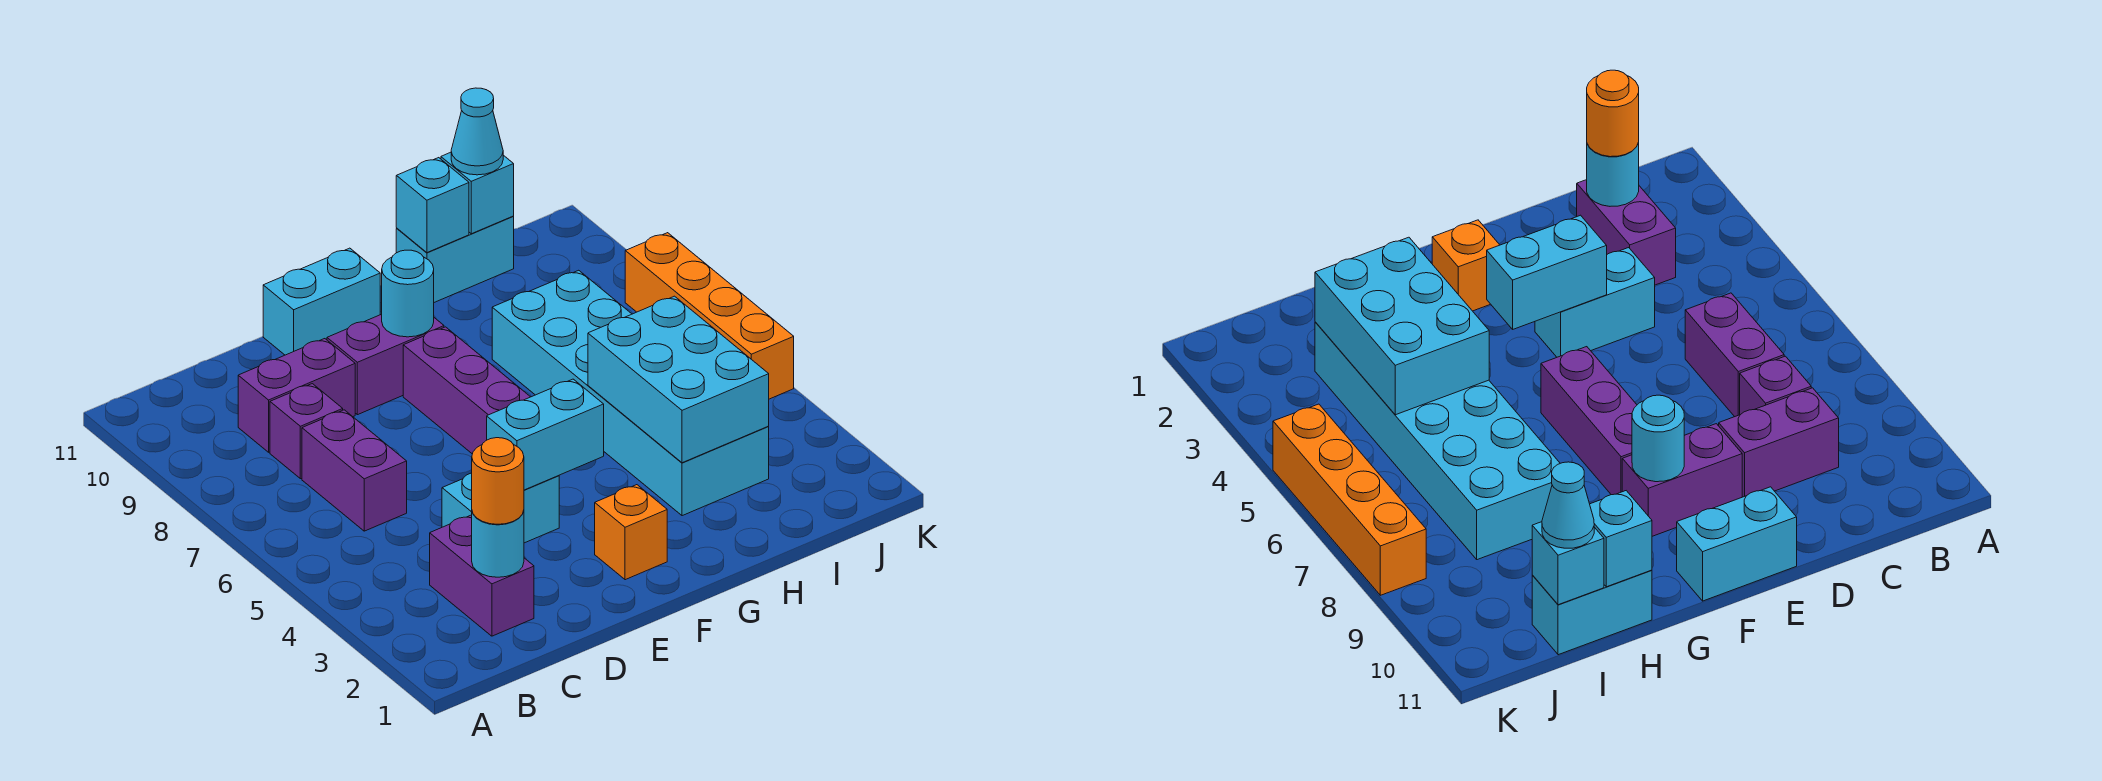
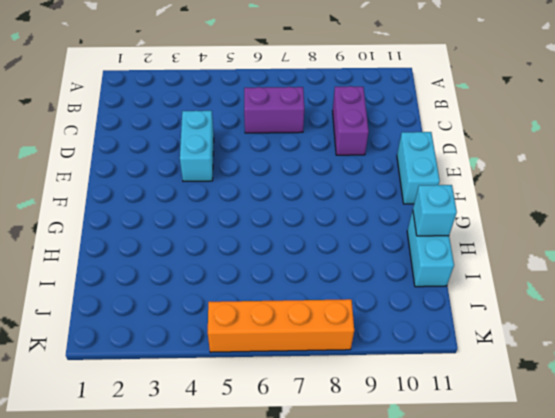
none -> purple brick C2:C3 level 1
none -> purple brick C8 level 1
none -> purple brick E9:F9 level 1

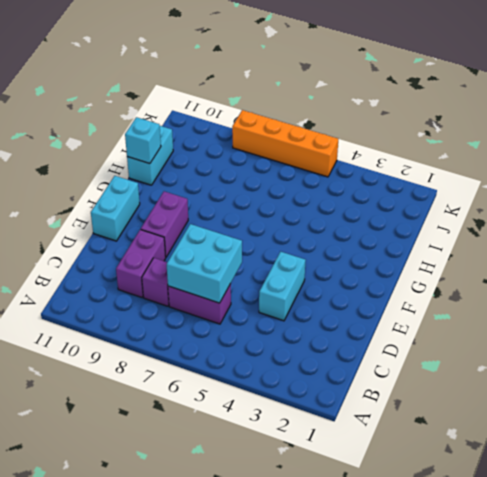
cyan brick C6:D7 level 2 -> none
none -> purple brick C2:C3 level 1
none -> orange brick F2 level 1
none -> purple brick F6:F8 level 1

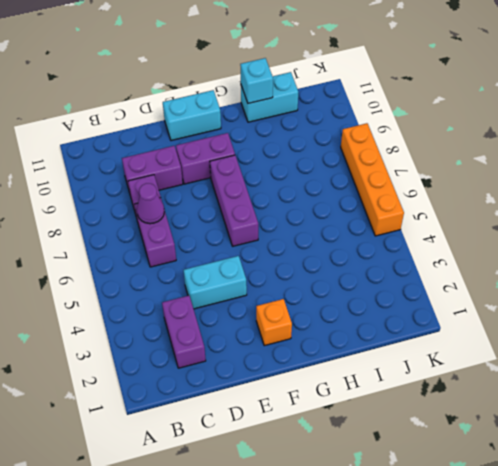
purple cone C7 level 2 -> none
none -> cyan brick H3:I8 level 1
none -> cyan round brick C2 level 2
none -> cyan brick E4:F4 level 2

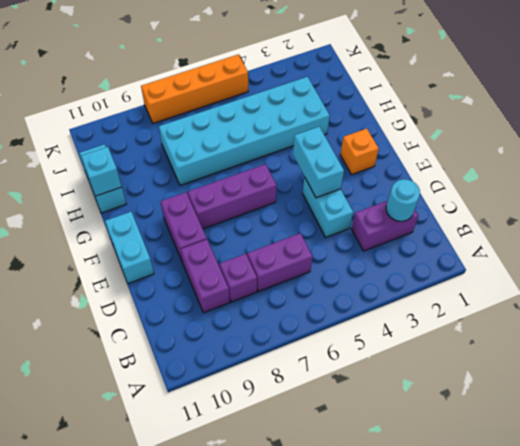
none -> cyan round brick F9 level 2
none -> cyan brick H3:I5 level 2
none -> cyan brick I11 level 2

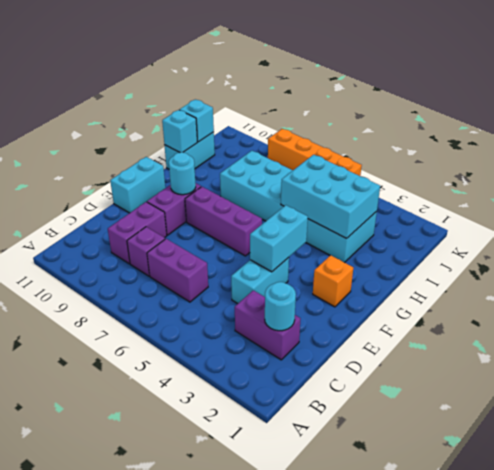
none -> orange round brick C2 level 3
none -> cyan cone I11 level 3

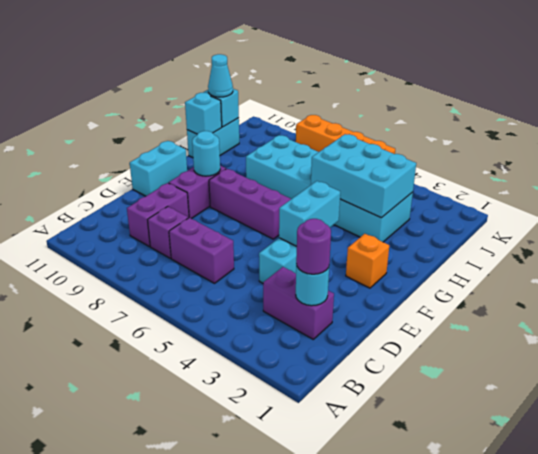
purple round brick C2 level 3 -> orange round brick C2 level 3

